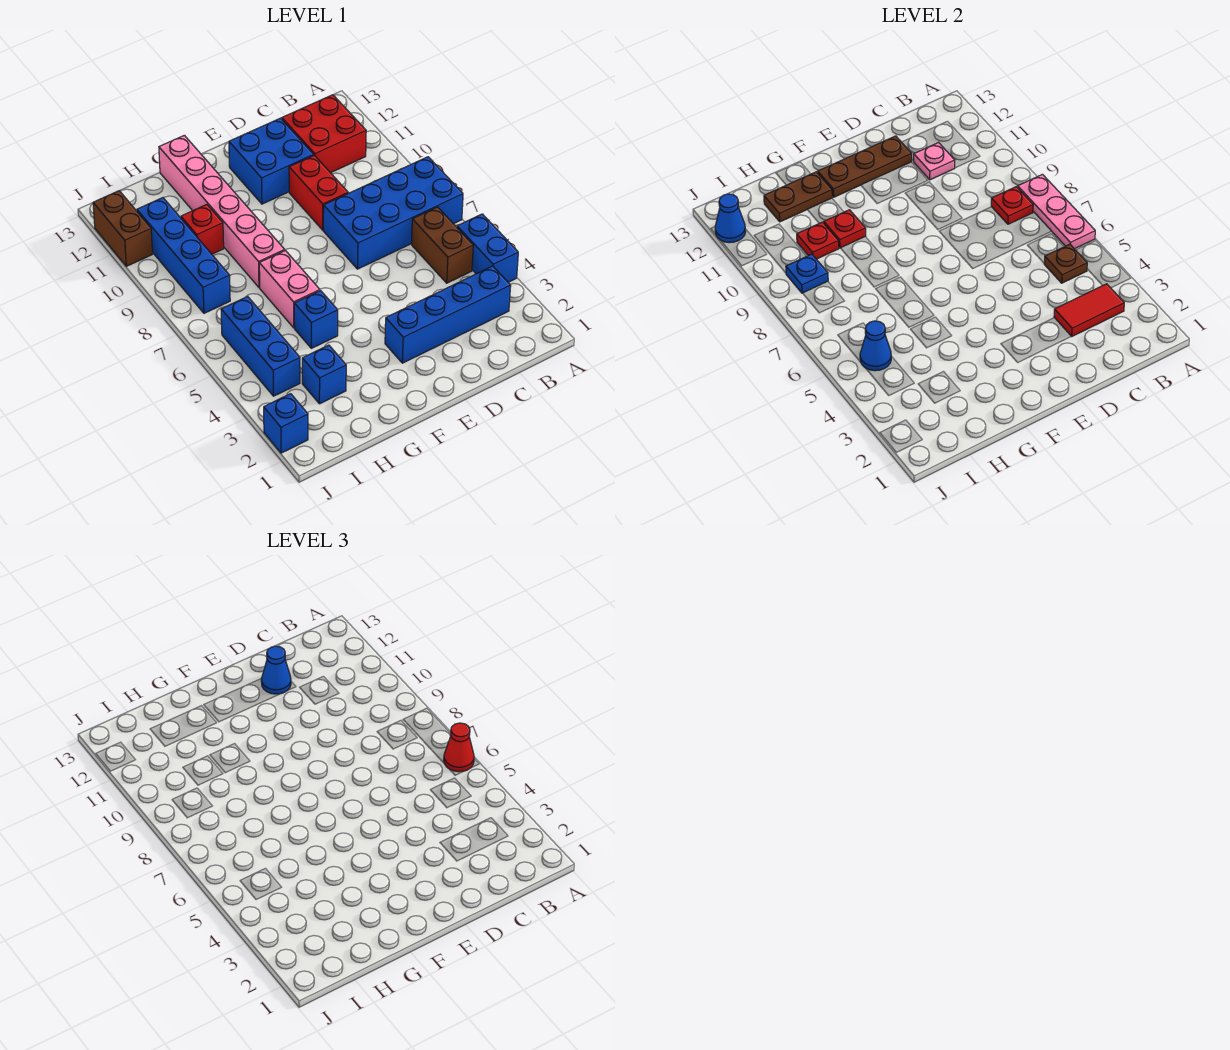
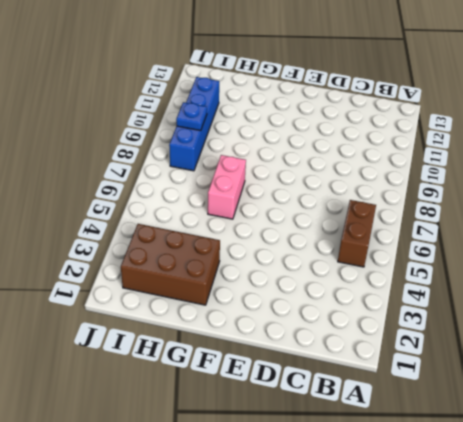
brown brick G2:I3 level 1 -> blue brick H3 level 1
none -> blue brick A4:A5 level 1
none -> blue brick A7:D8 level 1
none -> blue brick B3:E3 level 1
none -> red brick B11:C12 level 1

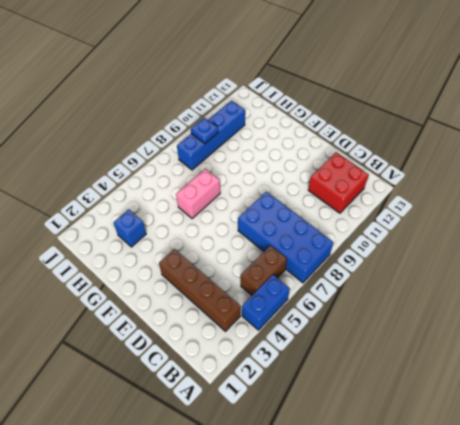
brown brick B3:E3 level 1 -> blue brick B3:E3 level 1
none -> red brick D9:D10 level 1
none -> blue brick D11:E12 level 1
none -> blue brick G5 level 1
none -> pink brick G8:G13 level 1

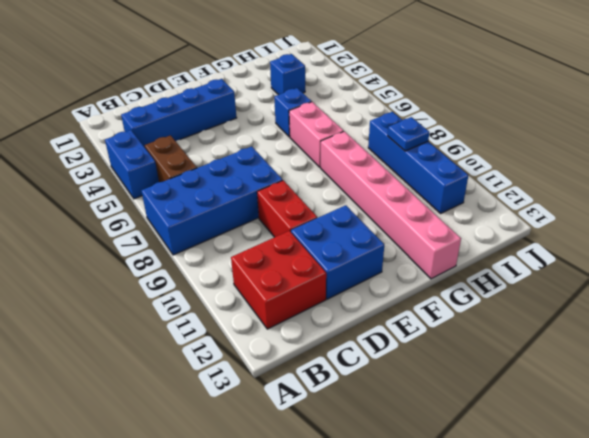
none -> red brick H10 level 1
none -> blue brick I4:I6 level 1
none -> blue brick J2 level 1
none -> brown brick J11:J12 level 1

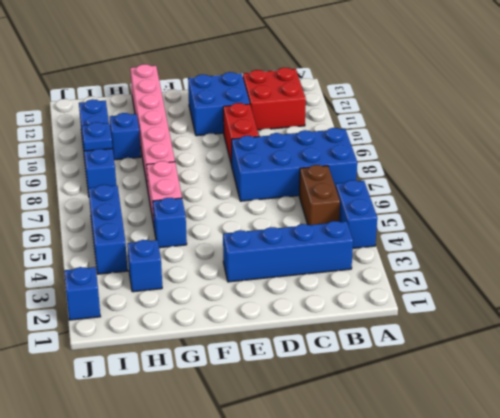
blue brick H10 level 1 -> red brick H10 level 1
none -> brown brick J11:J12 level 1
none -> pink plate A6:A8 level 2
none -> red tile B3:C3 level 2
none -> brown plate B5 level 2

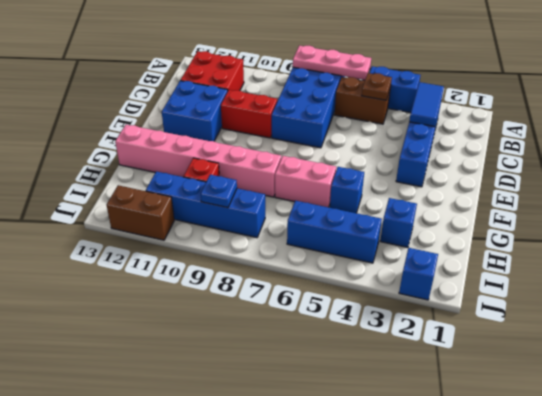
blue tile B3:C3 level 2 -> red tile B3:C3 level 2
none -> red plate B8 level 2
none -> pink plate C11 level 2
none -> brown plate D12:F12 level 2
none -> red plate G10 level 2

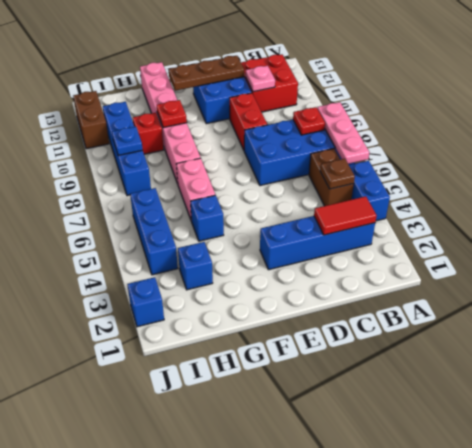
none -> brown plate G12:H12 level 2
none -> red plate H10 level 2
none -> blue cone I5 level 2
none -> blue cone J12 level 2

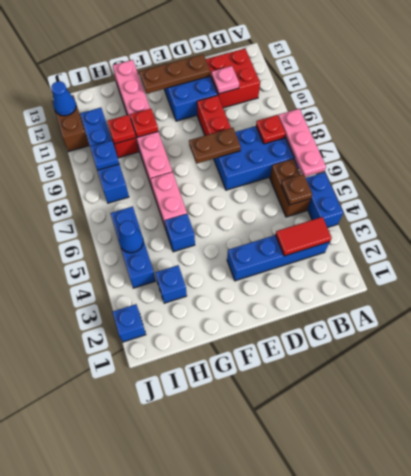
brown plate D8:E8 level 2 -> brown plate G12:H12 level 2
none -> red cone A6 level 3
none -> blue cone D12 level 3

